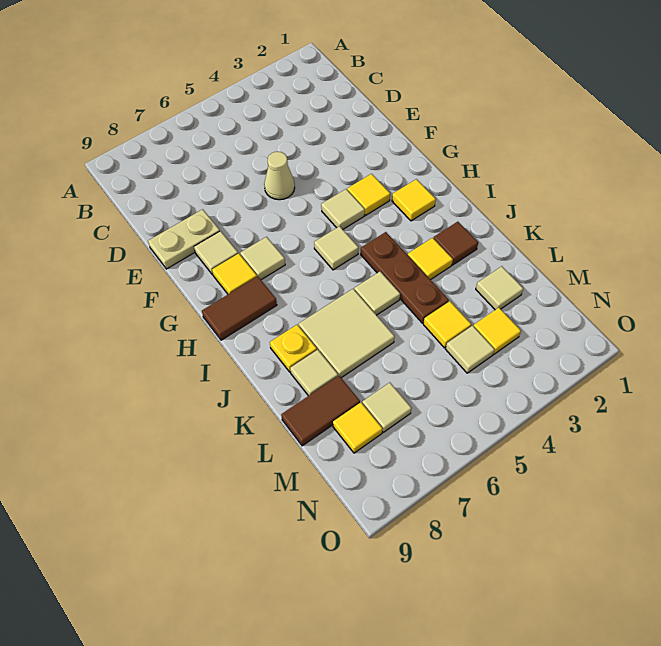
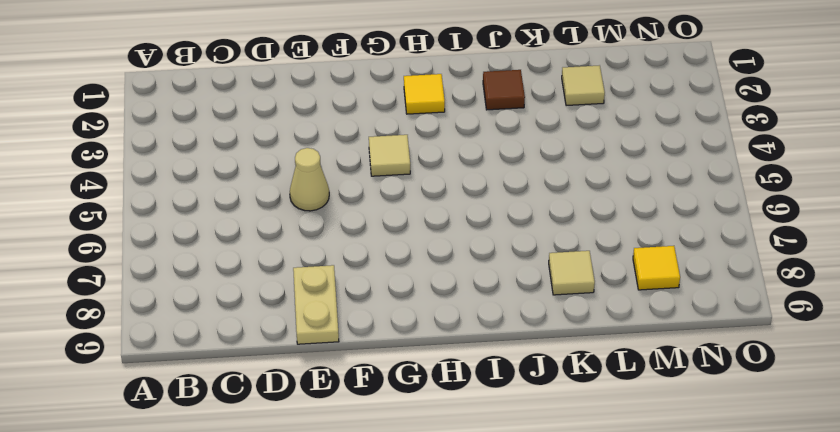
none -> tan tile F8 level 1
none -> yellow tile G3 level 1
none -> tan tile G7 level 1

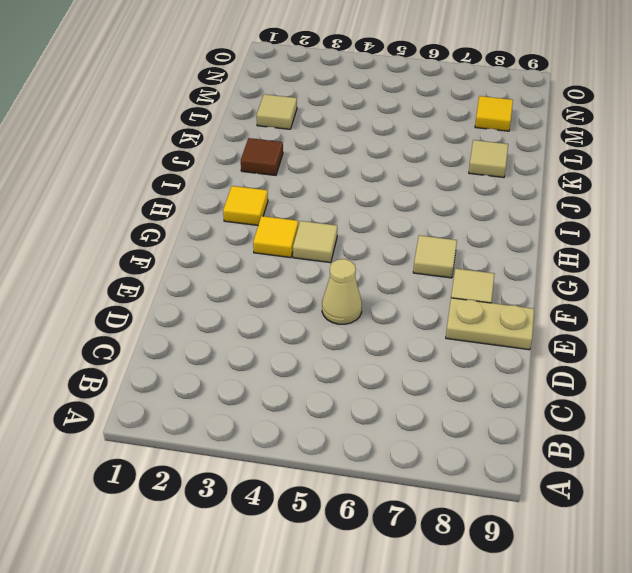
none -> yellow tile G8 level 1
none -> tan tile H5 level 1
none -> brown tile H8:H9 level 1

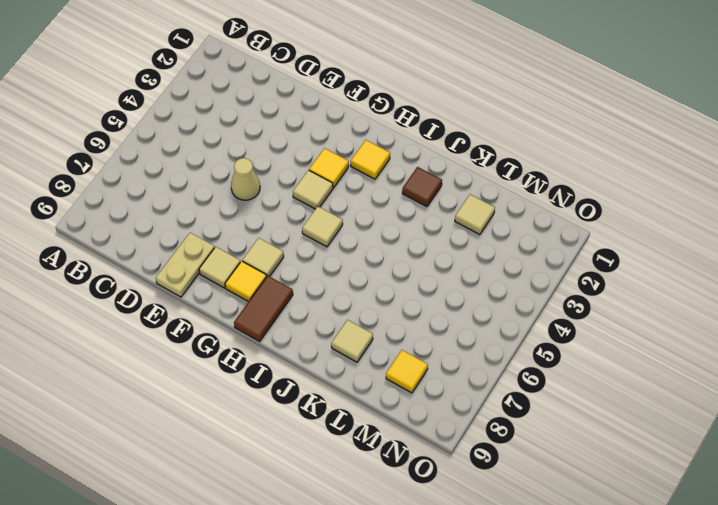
none -> brown plate I4:K4 level 1
none -> yellow tile J3 level 1
none -> tan tile J5 level 1

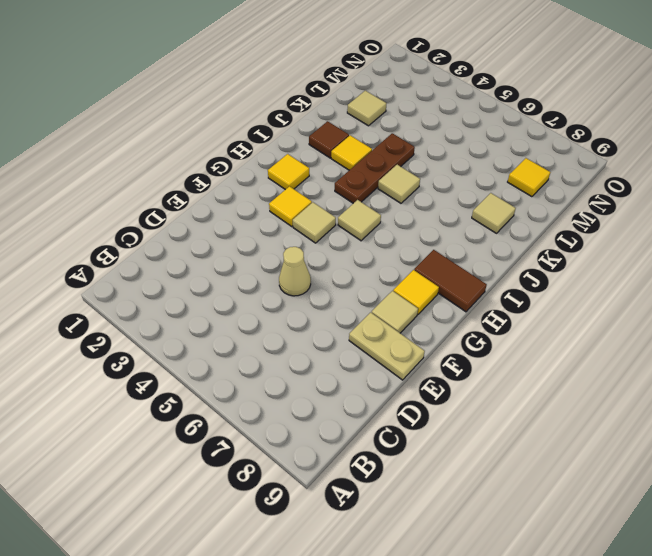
none -> tan tile G7 level 1
none -> tan tile J6:K7 level 1
none -> yellow plate J8 level 1

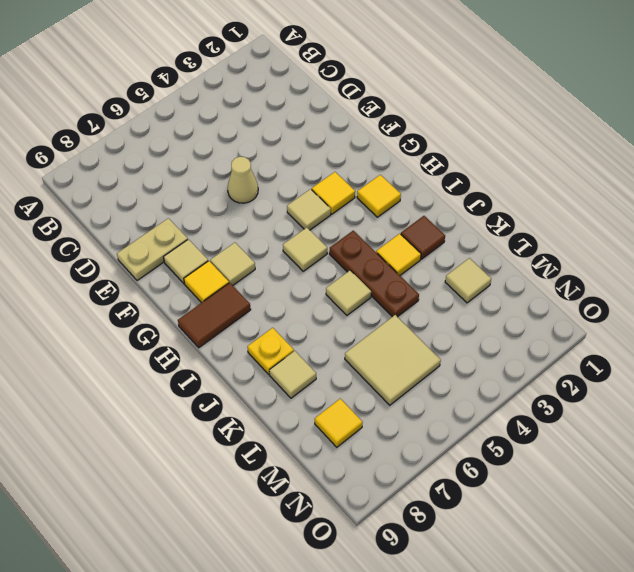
tan tile L5:M6 level 1 -> tan tile J6:K7 level 1
none -> yellow tile L4 level 1
none -> brown tile L8:L9 level 1
none -> yellow tile M3 level 1

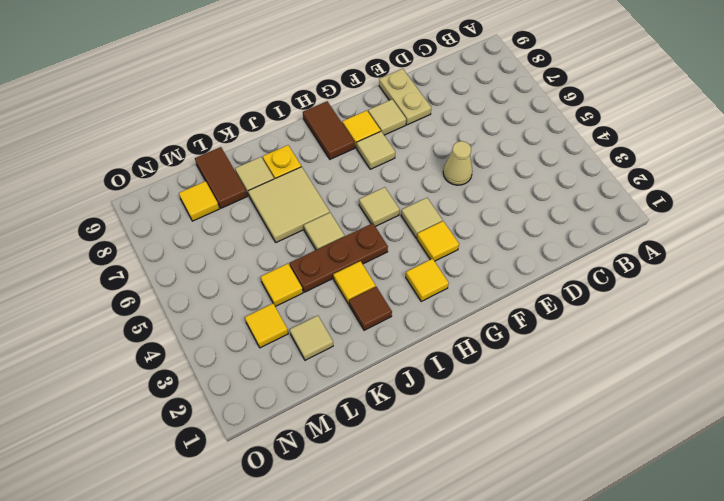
none -> tan tile M4 level 1
none -> tan tile M7 level 1

